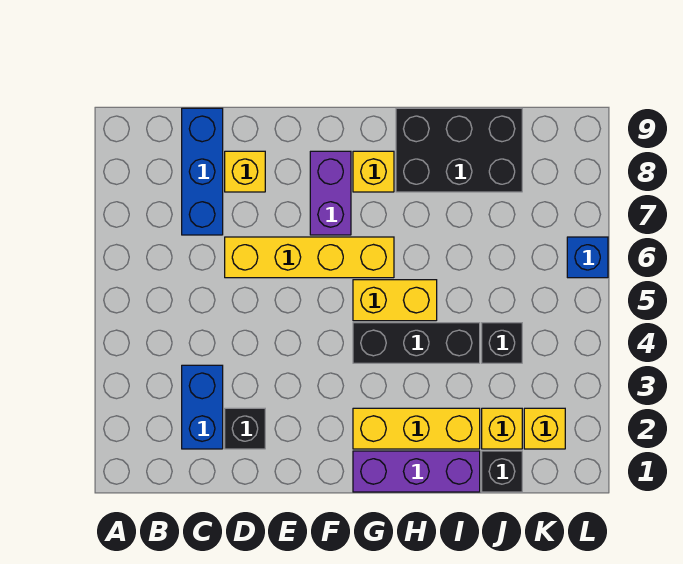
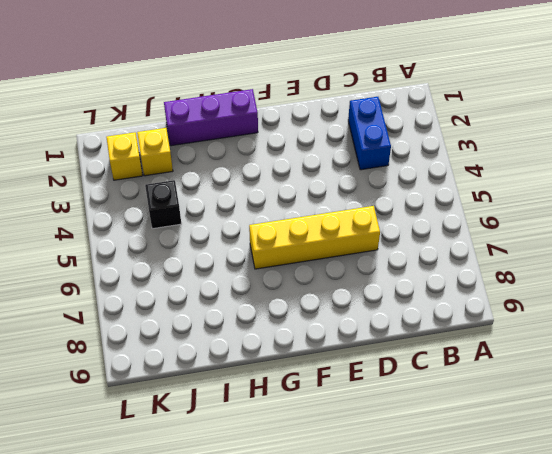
none -> blue brick C7:C9 level 1
none -> black brick D2 level 1
none -> yellow brick D8 level 1

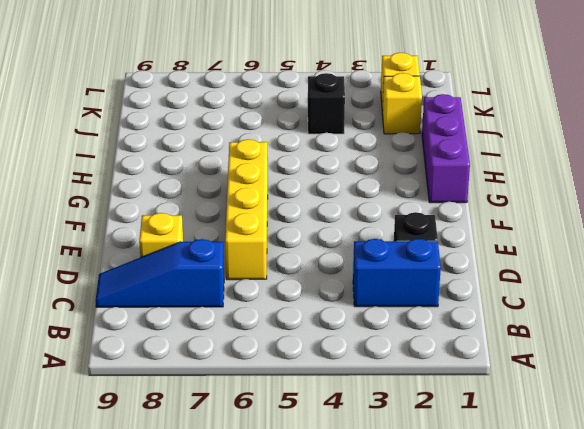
blue slope C7:C9 level 1 top 7 -> blue brick C7:C9 level 1
none -> purple brick F7:F8 level 1
none -> yellow brick G2:I2 level 1
none -> black brick G4:I4 level 1

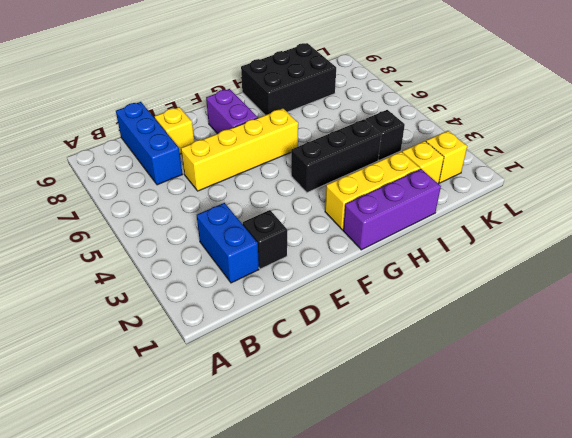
none -> yellow brick G5:H5 level 1
none -> yellow brick G8 level 1
none -> black brick J1 level 1

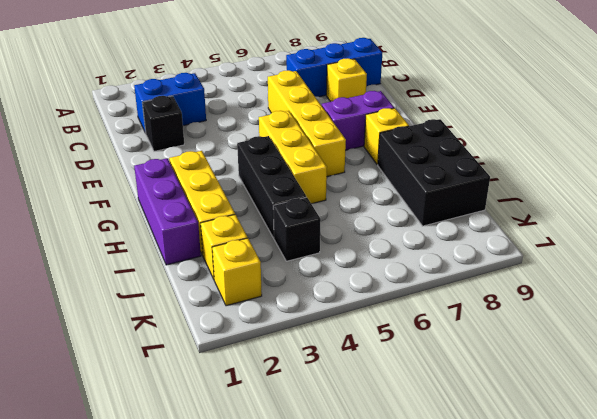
yellow brick F5:H5 level 1 -> yellow brick G5:H5 level 1
none -> black brick J1 level 1
none -> blue brick L6 level 1

